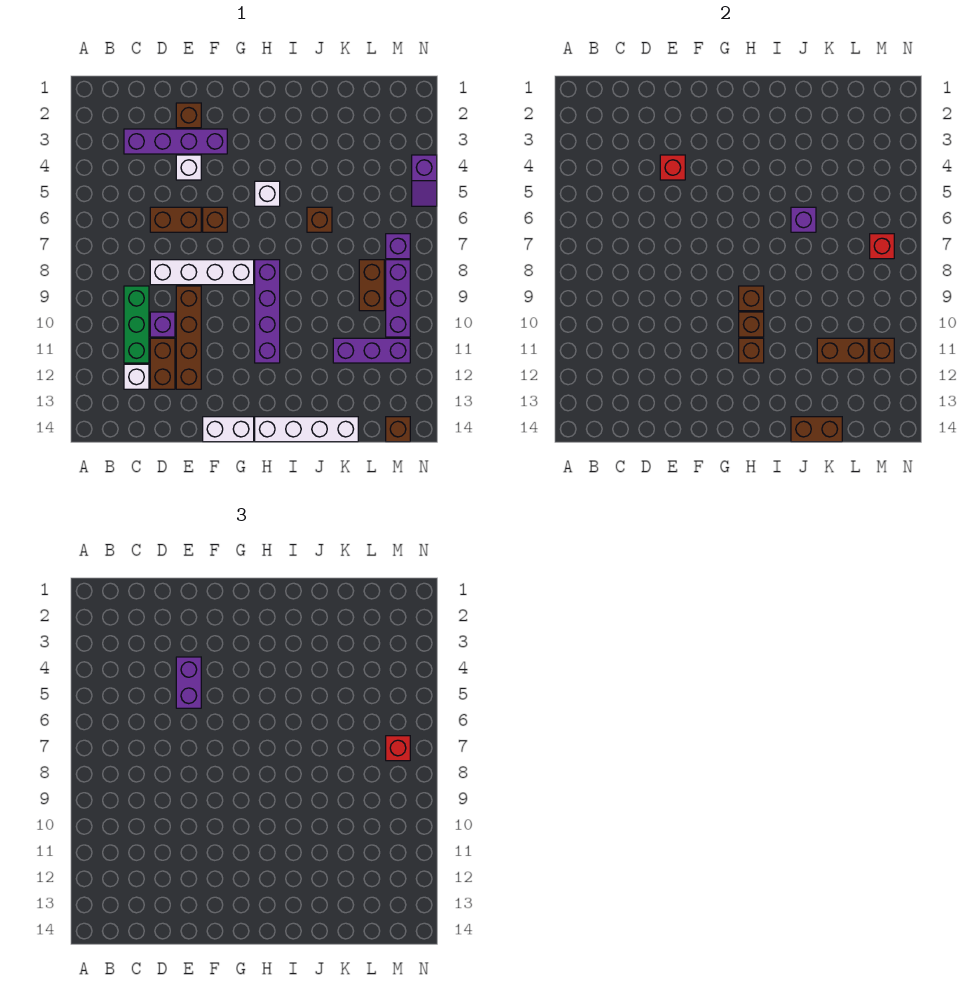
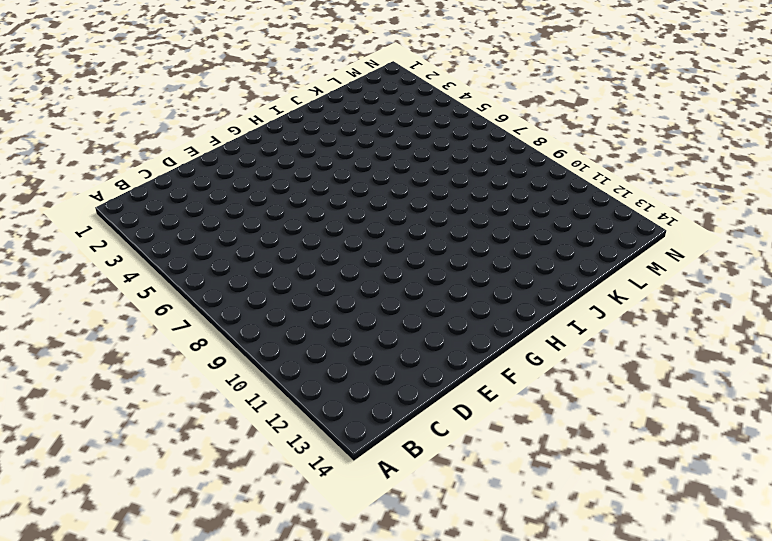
none -> purple brick C3:F3 level 1
none -> green brick C9:C11 level 1
none -> white brick C12 level 1
none -> brown brick D6:E6 level 1

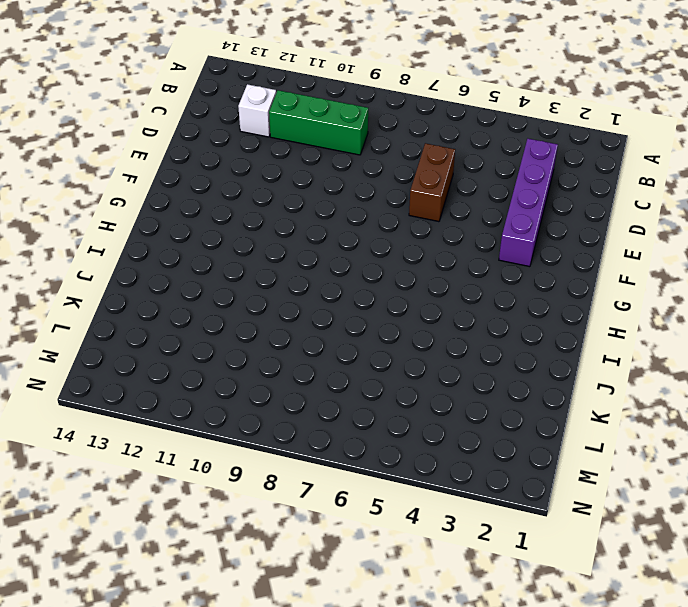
none -> white brick D8:G8 level 1
none -> purple brick D10 level 1
none -> brown brick D11:D12 level 1
none -> brown brick E2 level 1

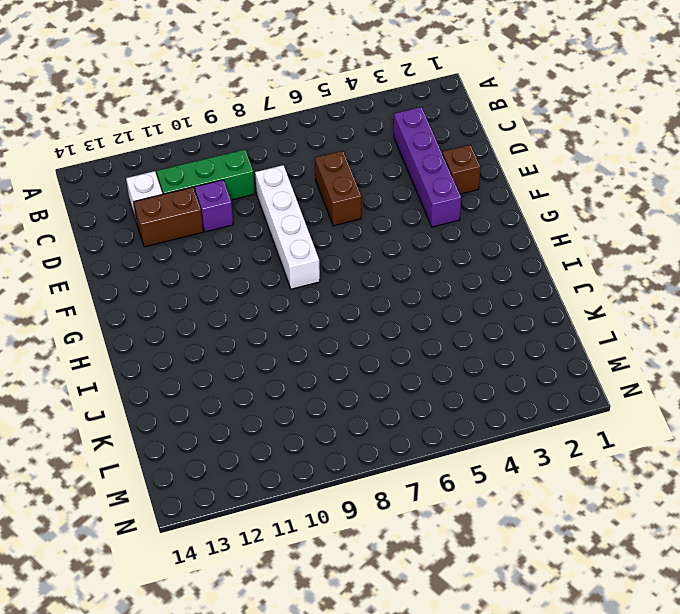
none -> white brick E4 level 1
none -> brown brick E9:E12 level 1
none -> brown brick F6 level 1
none -> white brick F14:G14 level 1

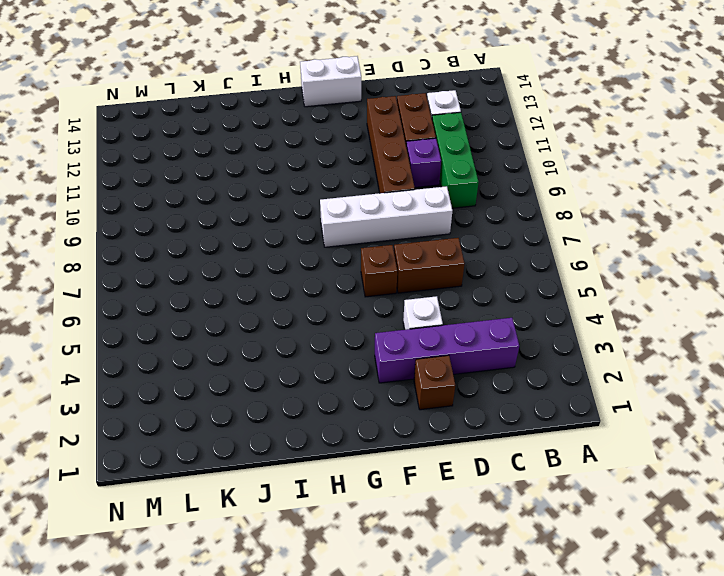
none -> white brick H5 level 1
none -> purple brick H8:H11 level 1
none -> white brick H14:K14 level 1
none -> brown brick J6 level 1

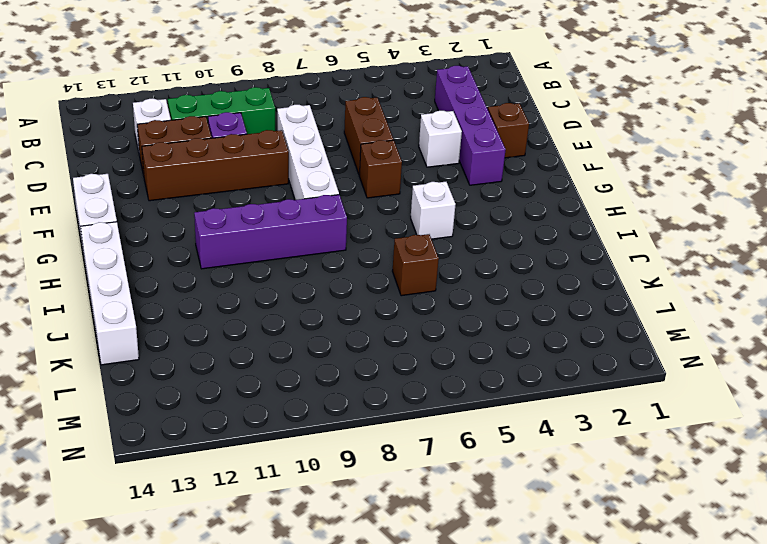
none -> purple brick K11:M11 level 1
none -> brown brick L8:L9 level 1
none -> purple brick M7 level 1
none -> purple brick M8:M10 level 1

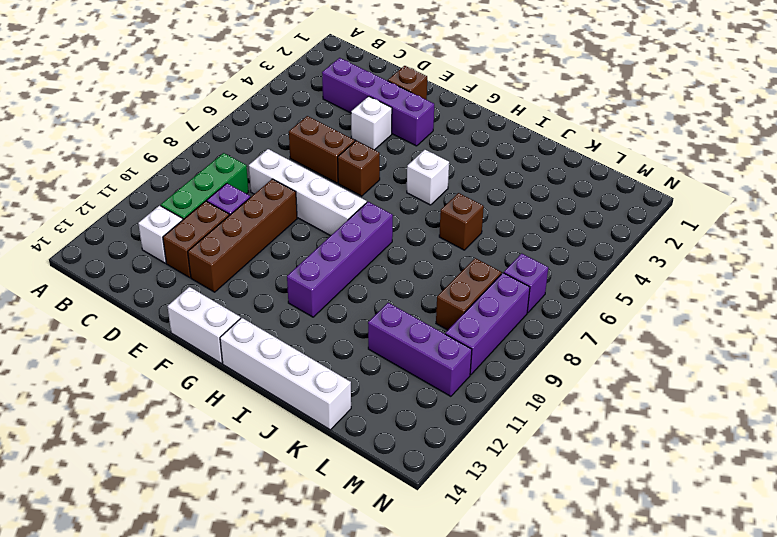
none -> brown brick M14 level 1
none -> purple slope N4:N5 level 1 top 4
none -> red brick E4 level 2
none -> brown brick H9 level 2

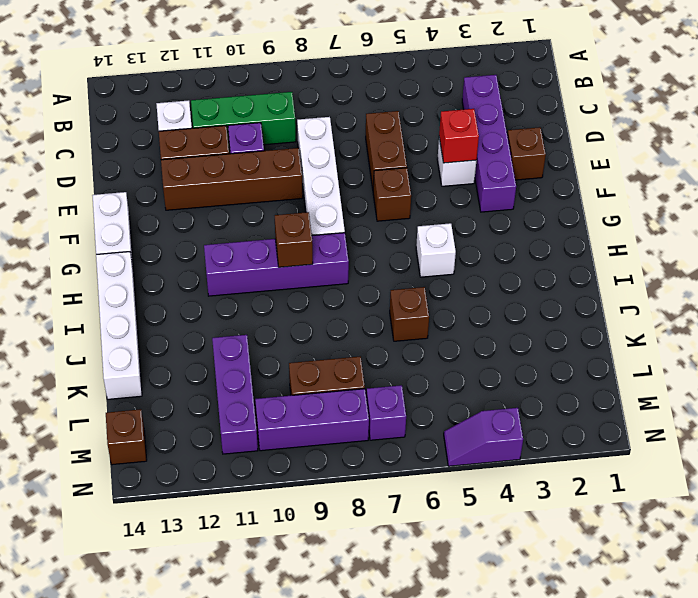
none -> brown brick H10 level 2
none -> brown brick H11 level 2
none -> purple brick J6 level 2
none -> brown brick J14:K14 level 2

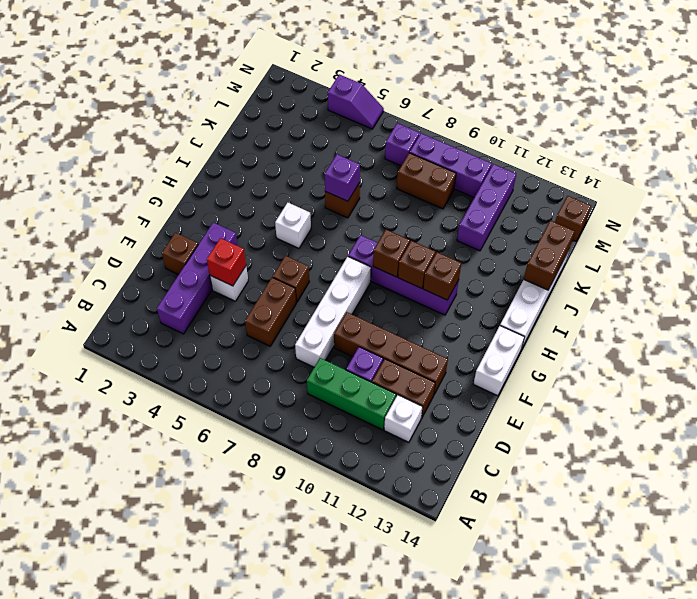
none -> brown brick K11:L11 level 2
none -> red brick M7 level 2
none -> brown brick M11 level 2
none -> purple brick E4:E5 level 3

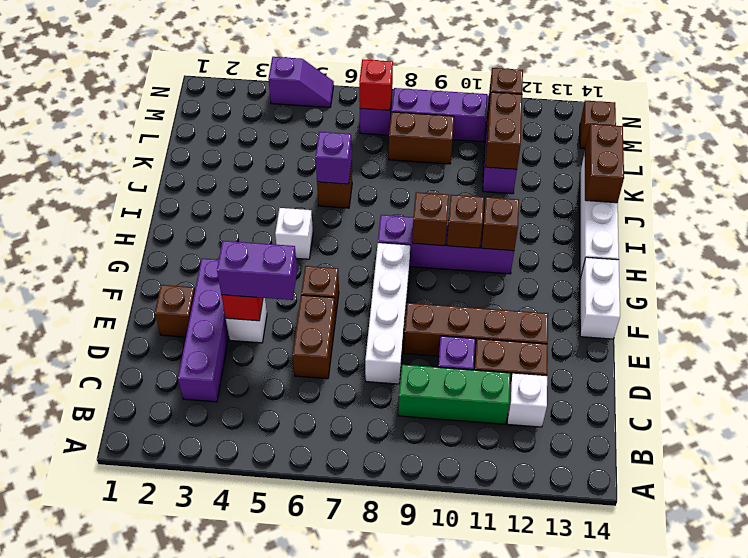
none -> red brick M7 level 3

